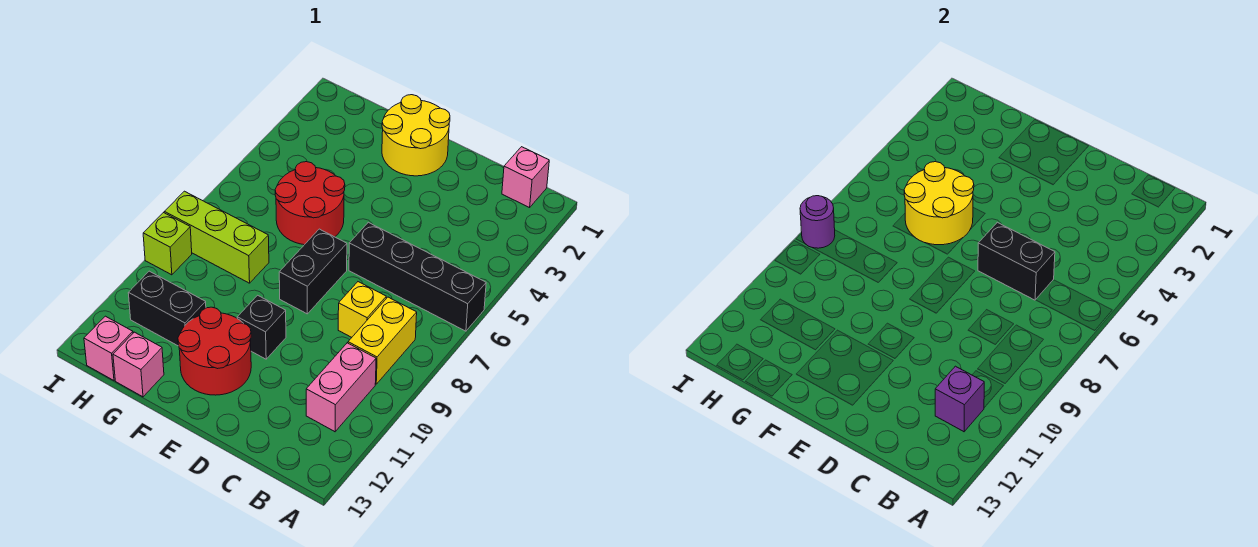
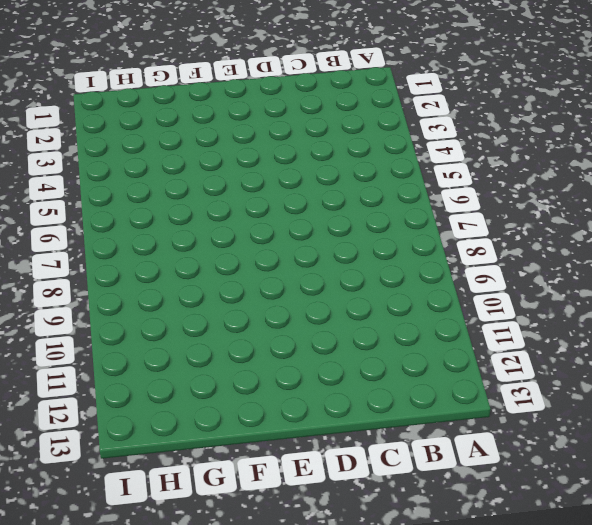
none -> black brick A6:D6 level 1
none -> pink brick B1 level 1
none -> yellow brick B8:B9 level 1

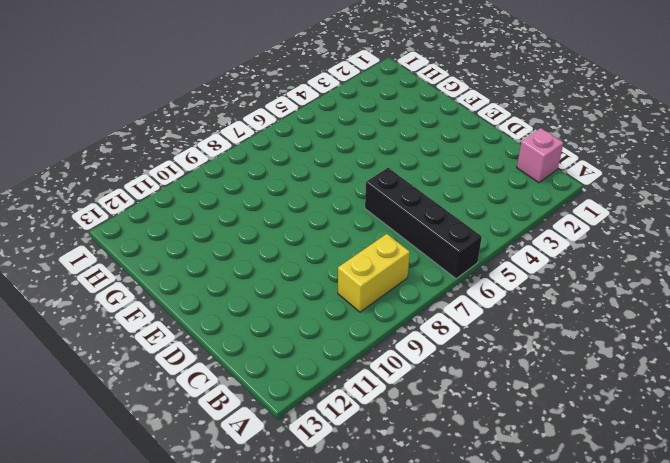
none -> pink brick B10:B11 level 1
none -> yellow brick C8 level 1
none -> yellow round brick E1:F2 level 1

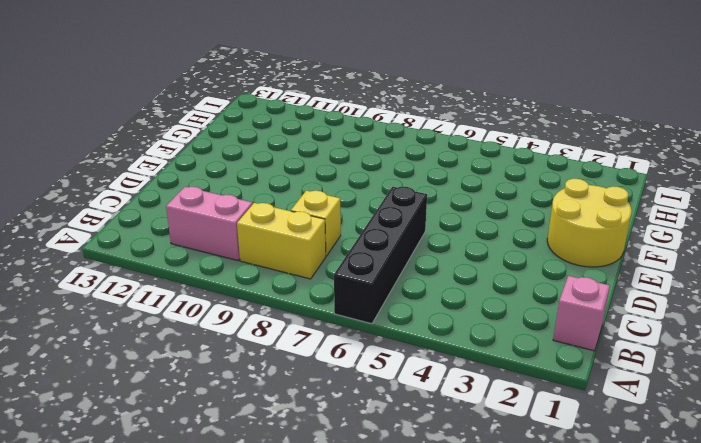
none -> black brick E7:E8 level 1
none -> black brick E10 level 1
none -> red round brick E11:F12 level 1

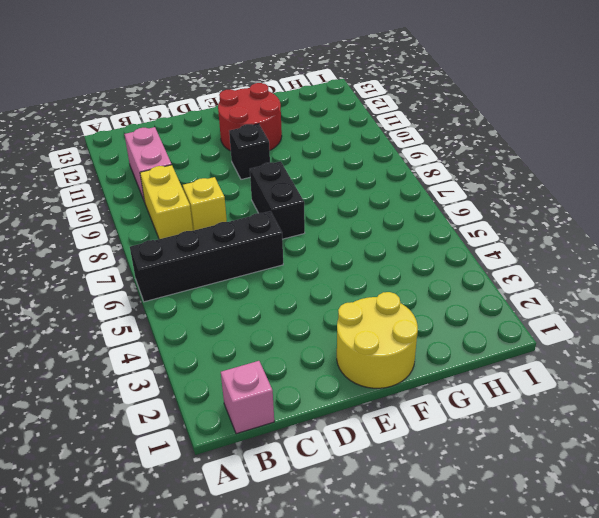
none -> red round brick F5:G6 level 1
none -> lime brick G8:I8 level 1
none -> black brick G11:H11 level 1

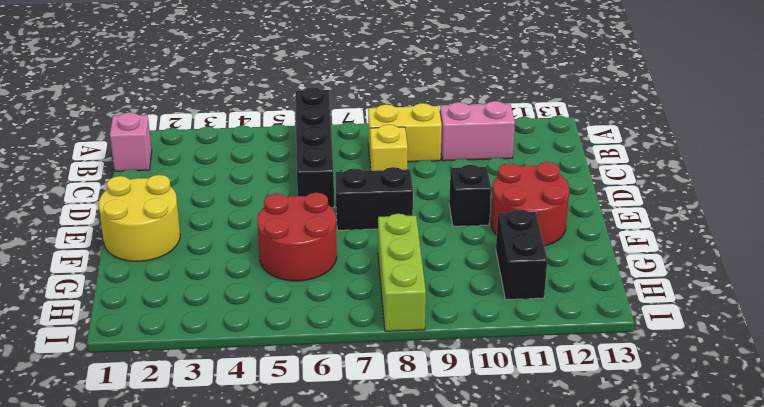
none -> pink brick G13 level 1
none -> pink brick H13 level 1
none -> lime brick I9 level 1

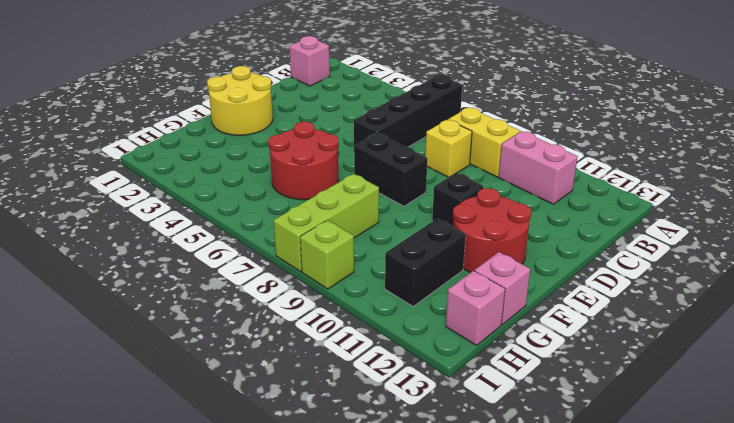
none -> purple brick B11 level 2
none -> black brick C6:D6 level 2
none -> yellow round brick F5:G6 level 2

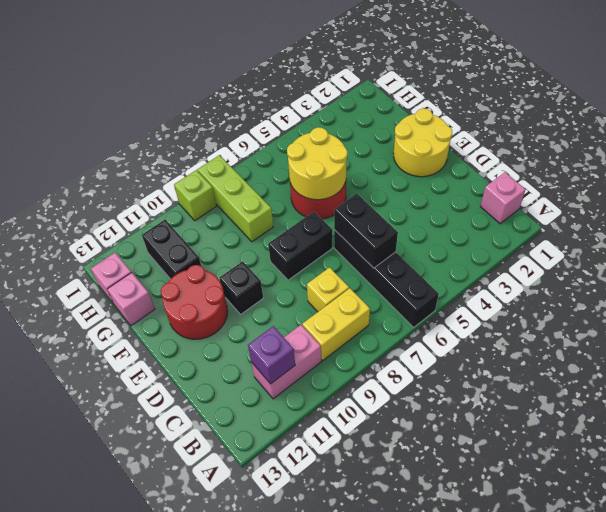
none -> purple round brick I8 level 2

